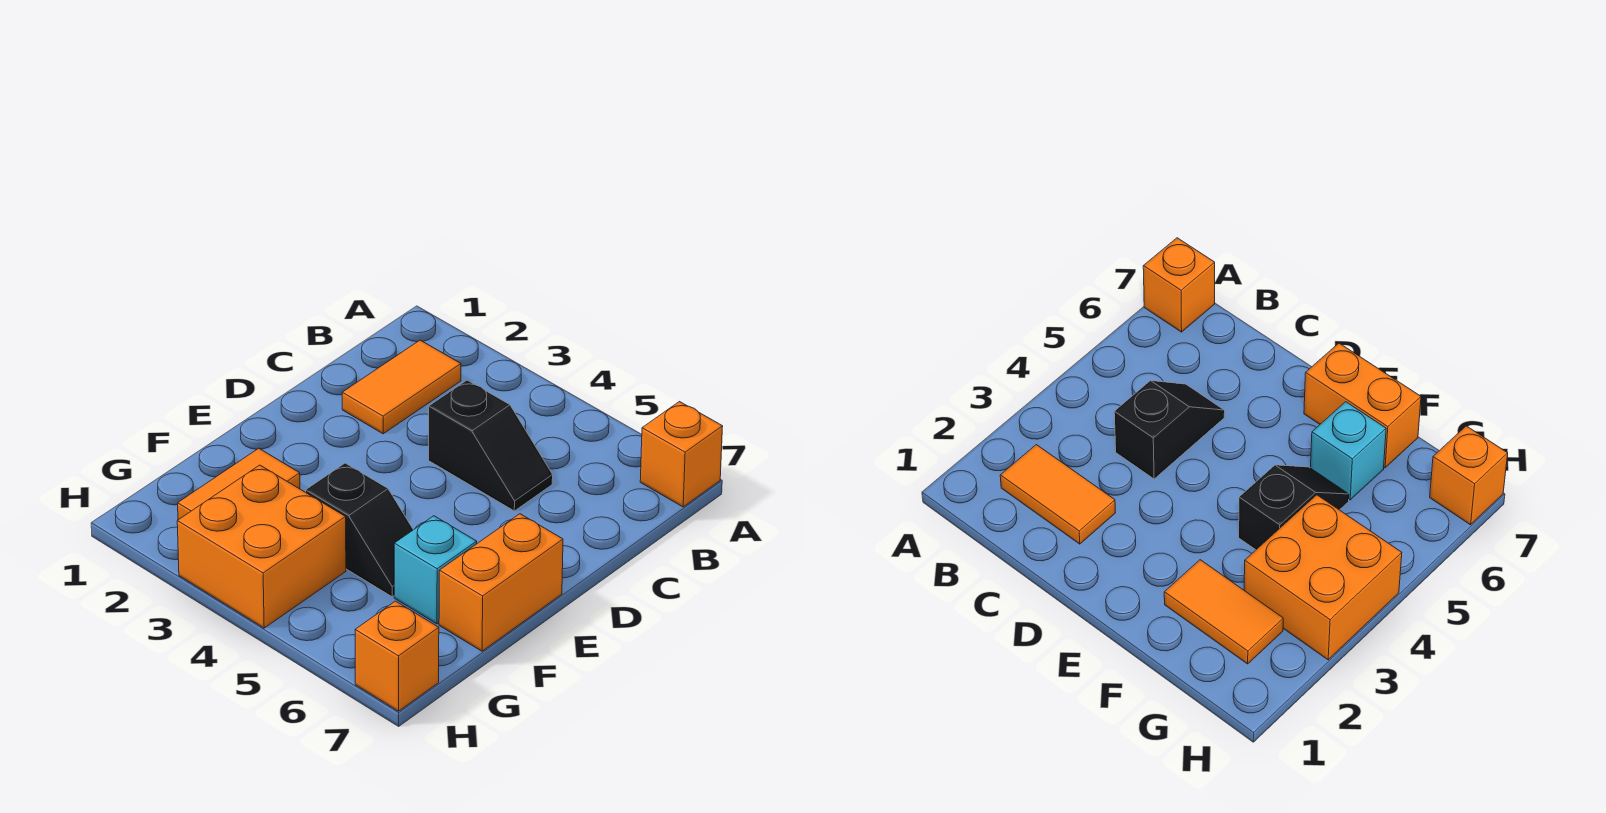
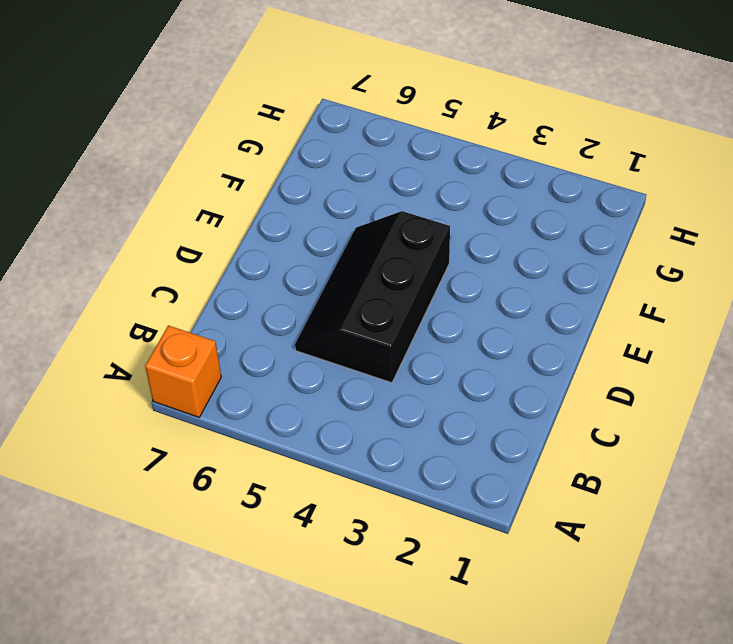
black slope C4:E5 level 1 top 4 -> black slope C4:C5 level 1 top 4
none -> orange tile B2:C2 level 1
none -> orange brick E7:F7 level 1

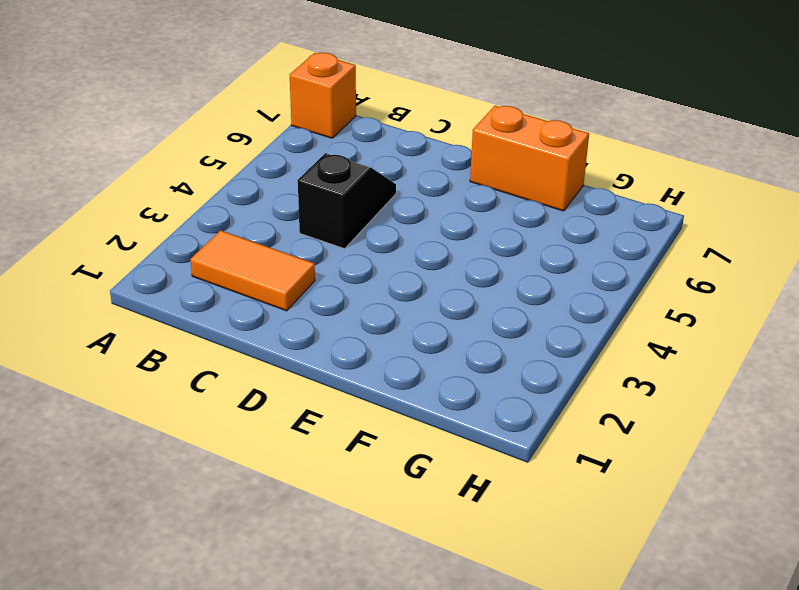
none -> orange tile F2:G2 level 1
none -> black slope F4:F5 level 1 top 4

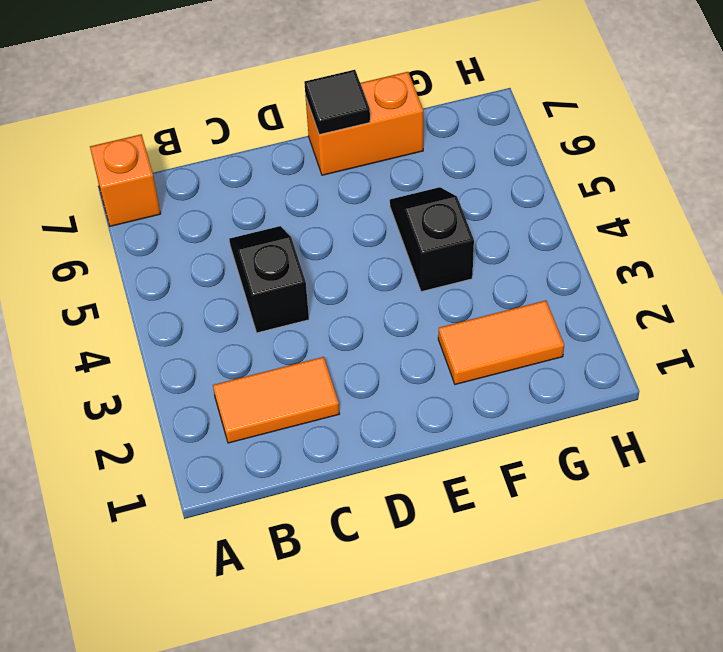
black tile E7 level 2 -> none
none -> cyan brick F6 level 1
none -> orange brick G3:H4 level 1

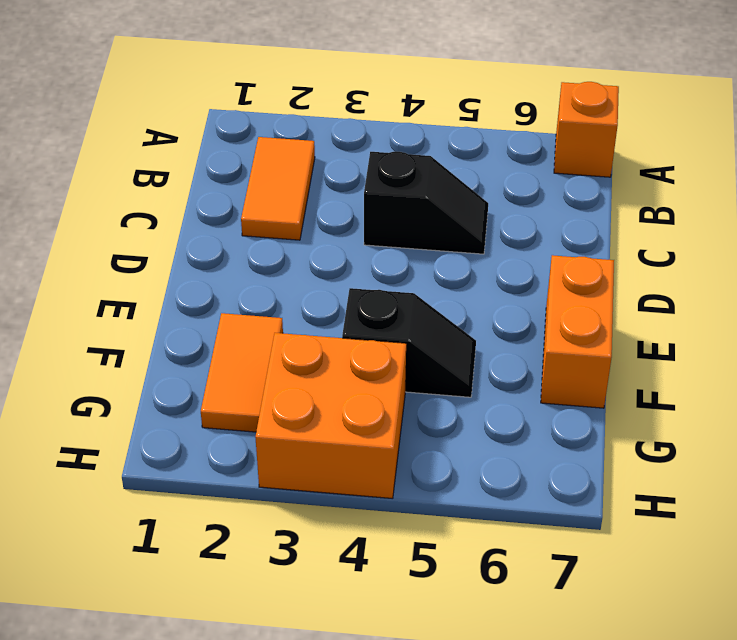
none -> cyan brick F6 level 1
none -> orange brick H7 level 1

